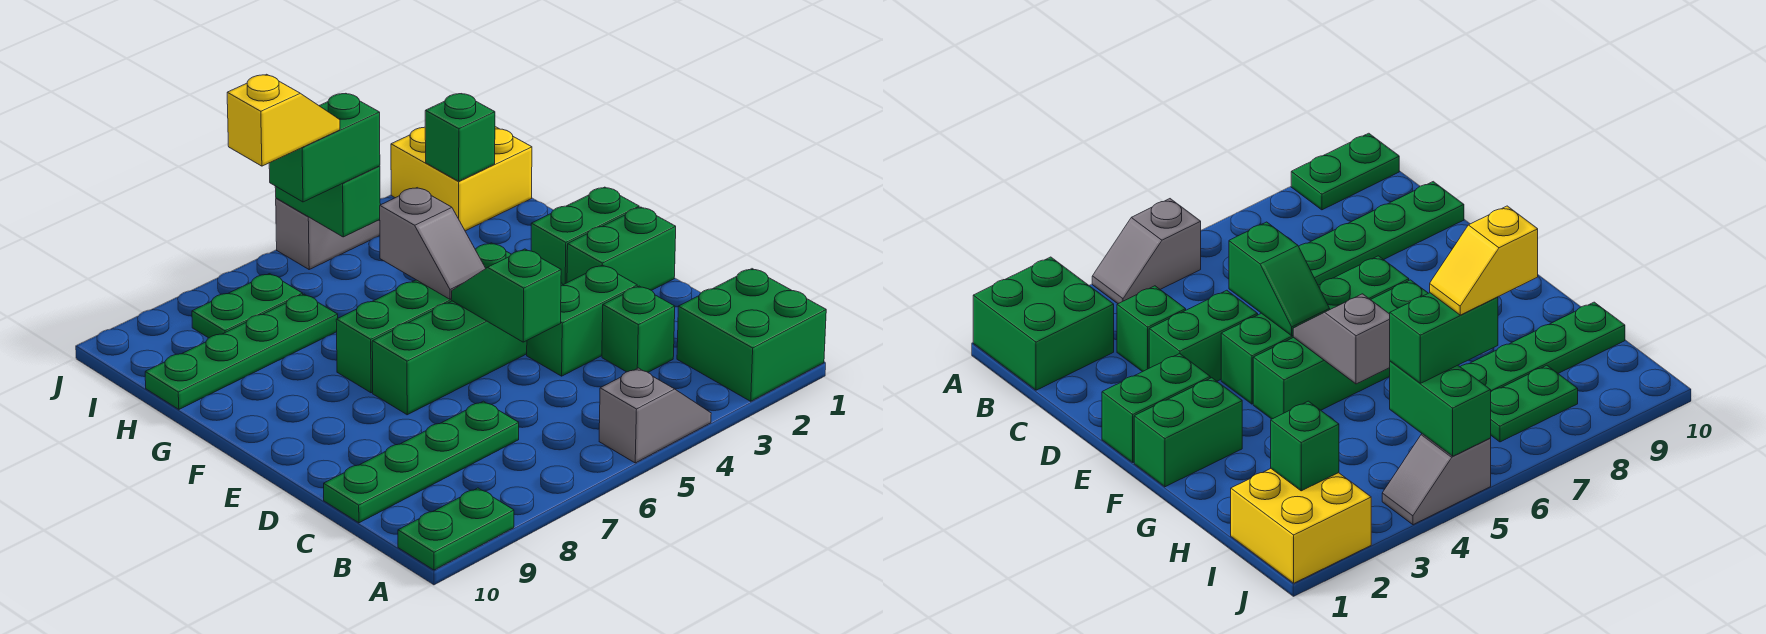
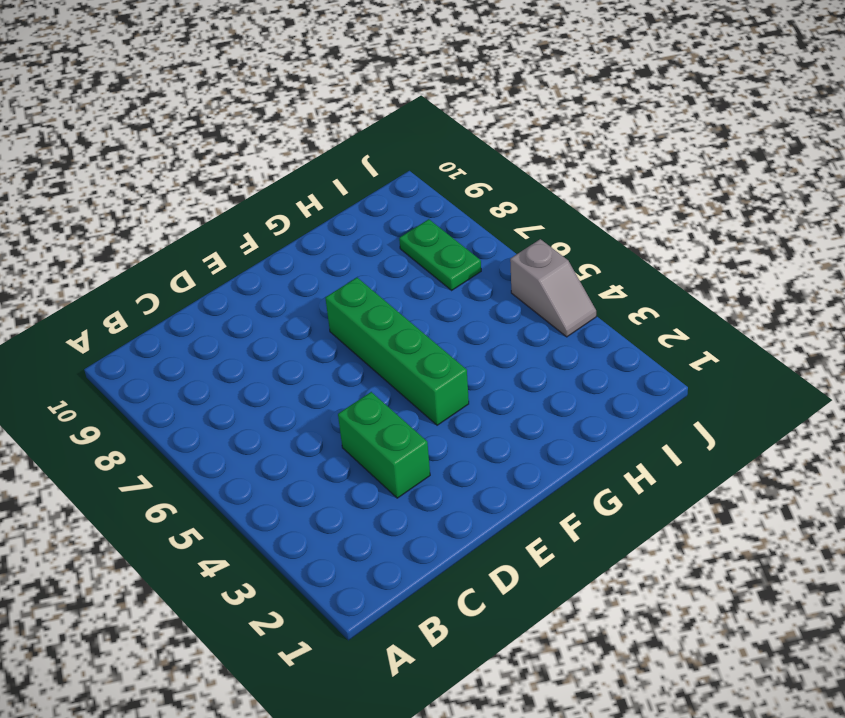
none -> green brick A1:B2 level 1
none -> grey slope A4:A5 level 1 top 5
none -> green plate A9:A10 level 1

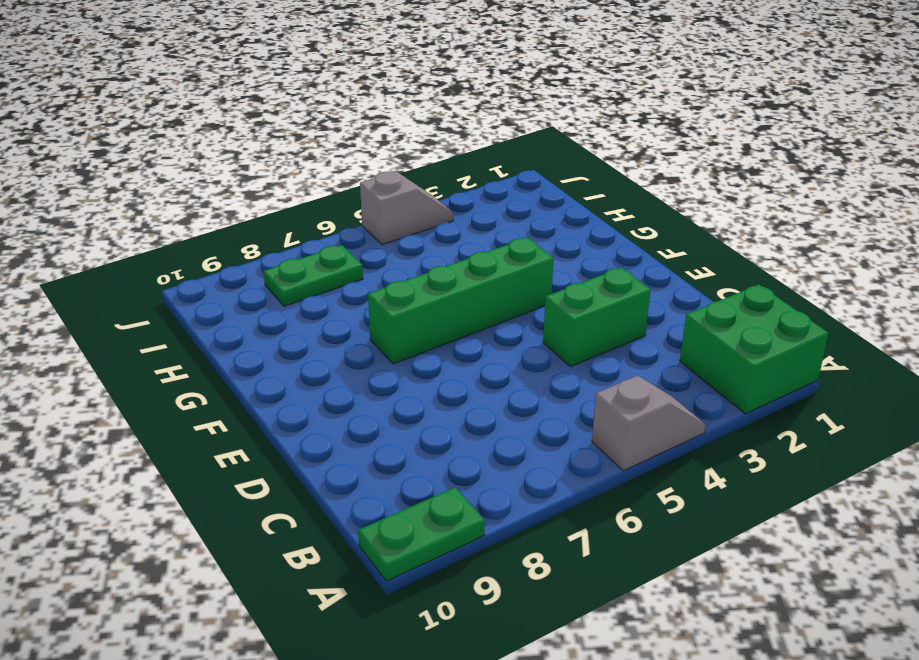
none -> green brick C3 level 1
none -> green plate C7:C10 level 1
none -> green brick E1:E2 level 1

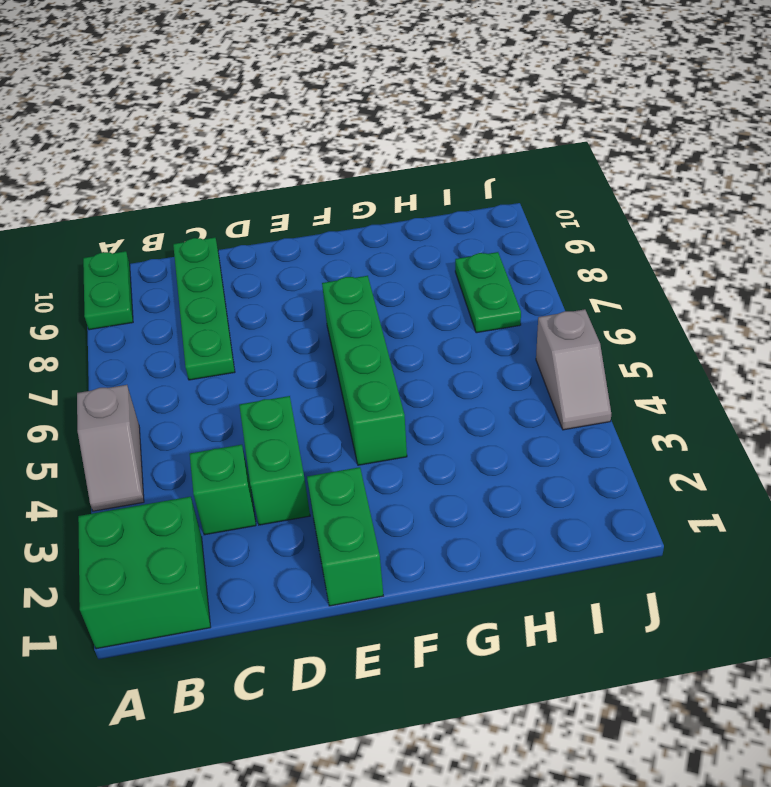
none -> green brick E4:E7 level 1
none -> green brick F1:F2 level 1
none -> green plate H7:H10 level 1

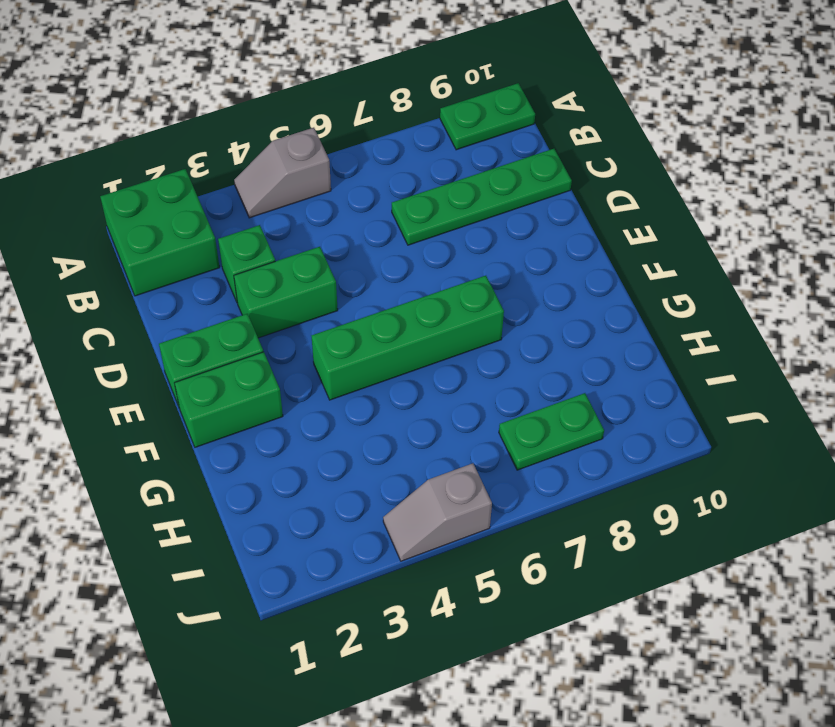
none -> green brick E4:E7 level 1
none -> green plate H7:H10 level 1
none -> yellow brick I1:J2 level 1

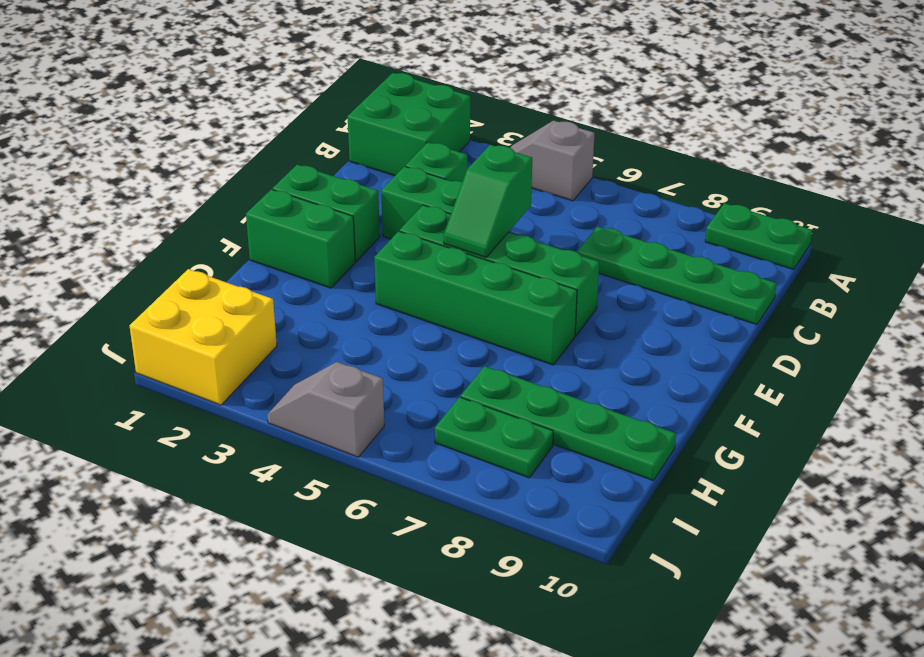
none -> grey slope F5:G5 level 2 top G
none -> green brick I2 level 2
none -> green brick I5:J5 level 2

